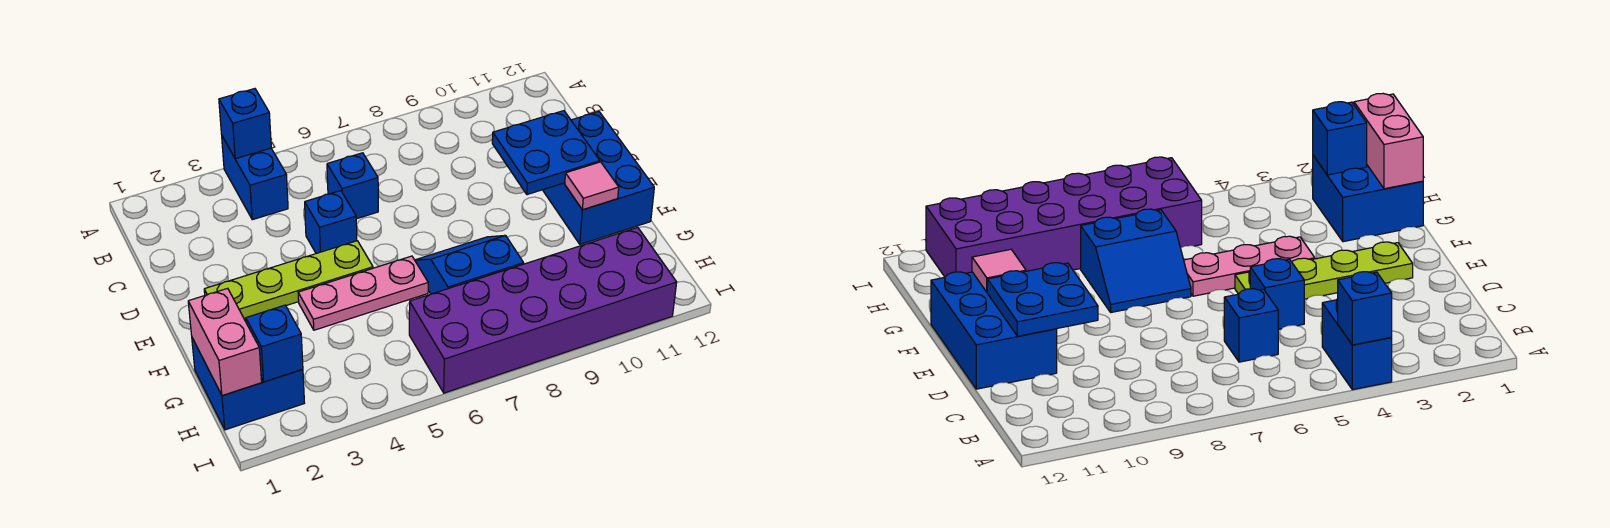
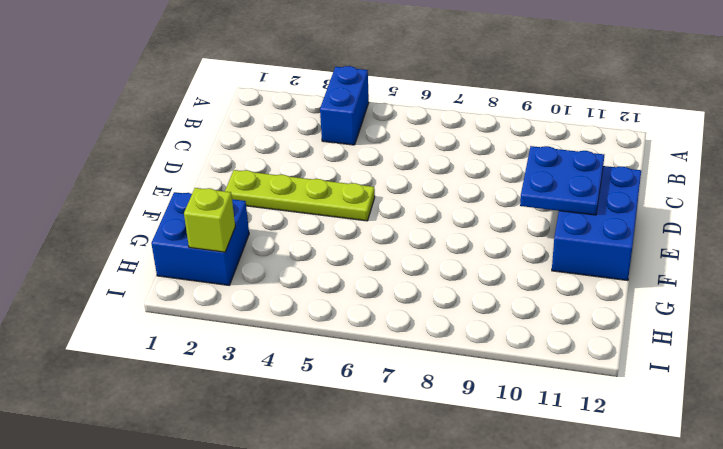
lime brick H2 level 2 -> blue brick H2 level 2
none -> blue brick C6 level 1
none -> blue brick D5 level 1
none -> pink plate F4:F6 level 1

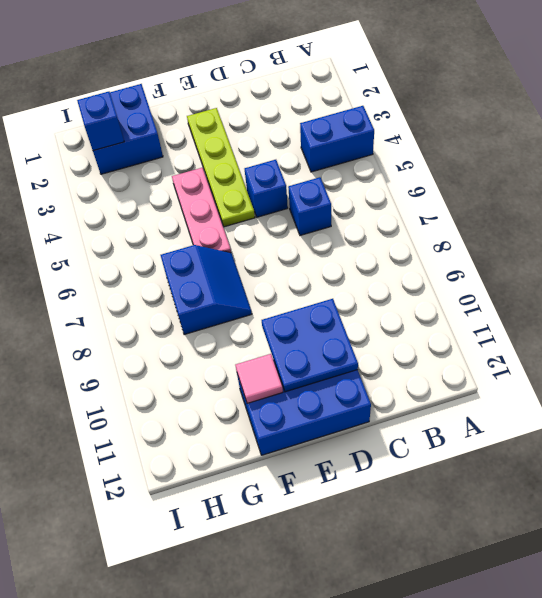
none -> purple brick H6:I11 level 1
none -> blue brick A4 level 2
none -> pink brick G1:H1 level 2

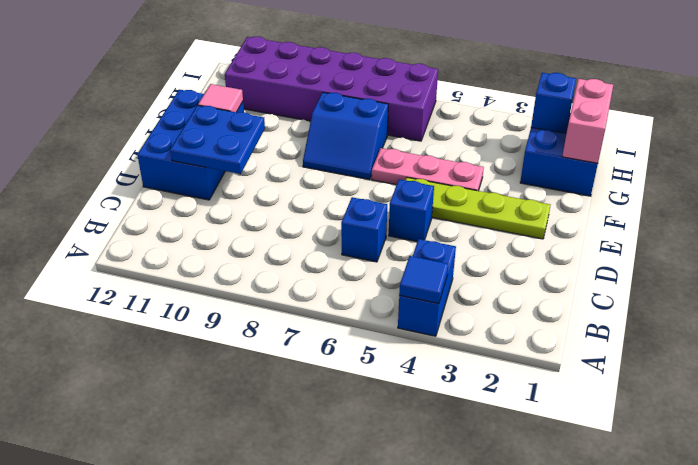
blue tile A4 level 2 -> blue brick A4 level 2

